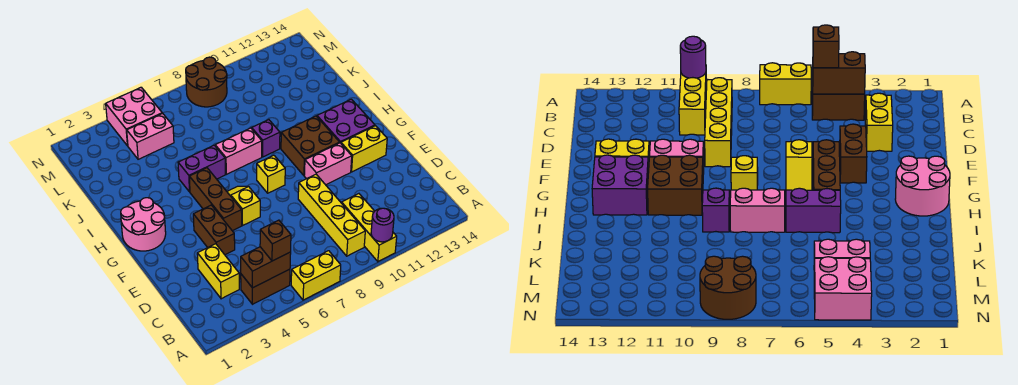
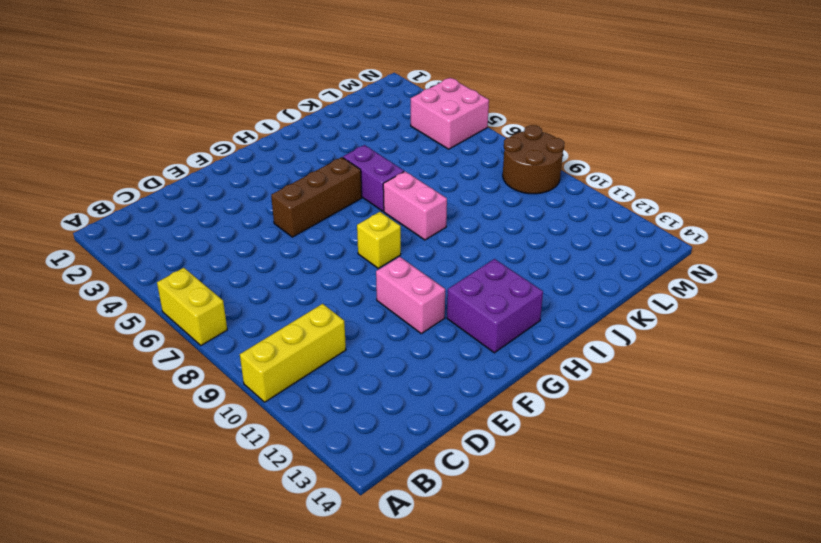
none -> brown brick B4:B5 level 1
none -> yellow brick B9:E9 level 1
none -> yellow brick C3:D3 level 1

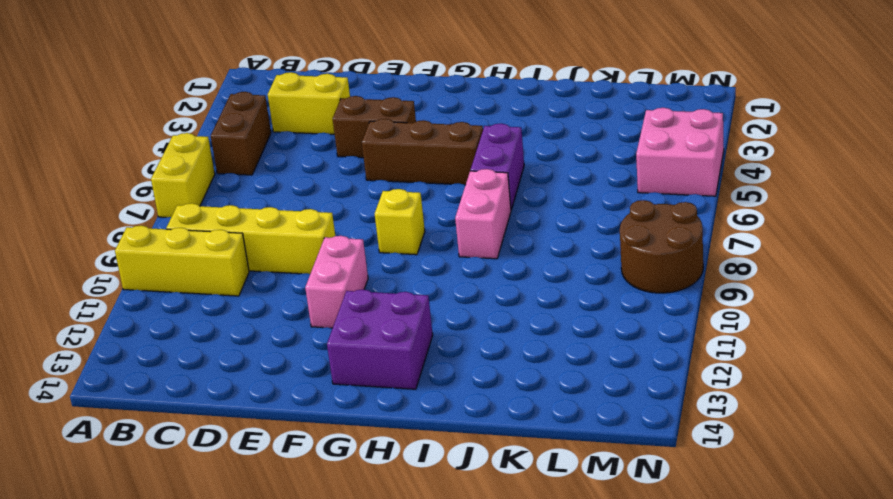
none -> yellow slope F6:G6 level 1 top F
none -> yellow brick F12:F13 level 1
none -> pink round brick G1:H2 level 1

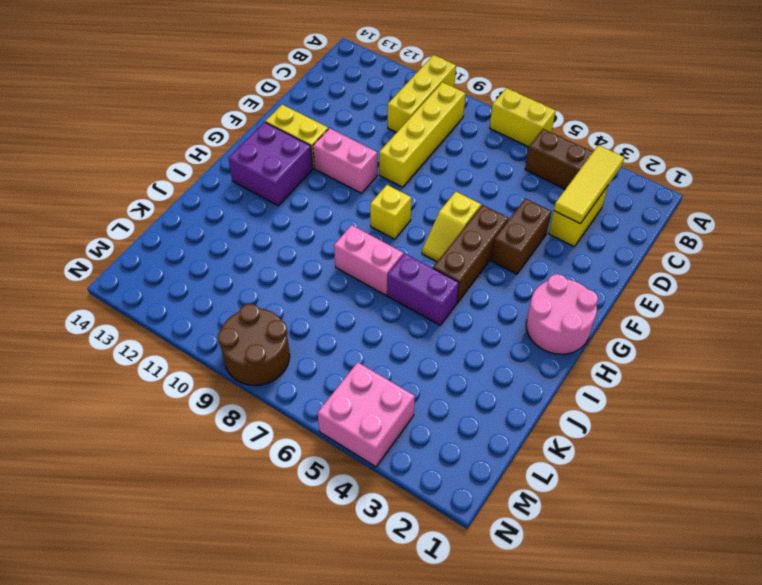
yellow tile B3:D3 level 2 -> none
none -> brown brick G10:H11 level 1
none -> purple brick I9 level 1
none -> pink brick L4:L5 level 1

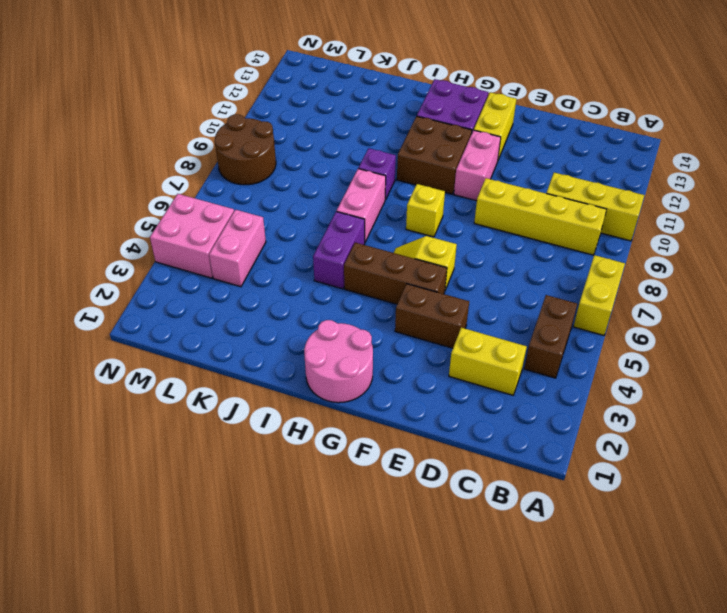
none -> purple round brick A10 level 2
none -> brown brick B4:B5 level 2
none -> brown brick B5 level 3

